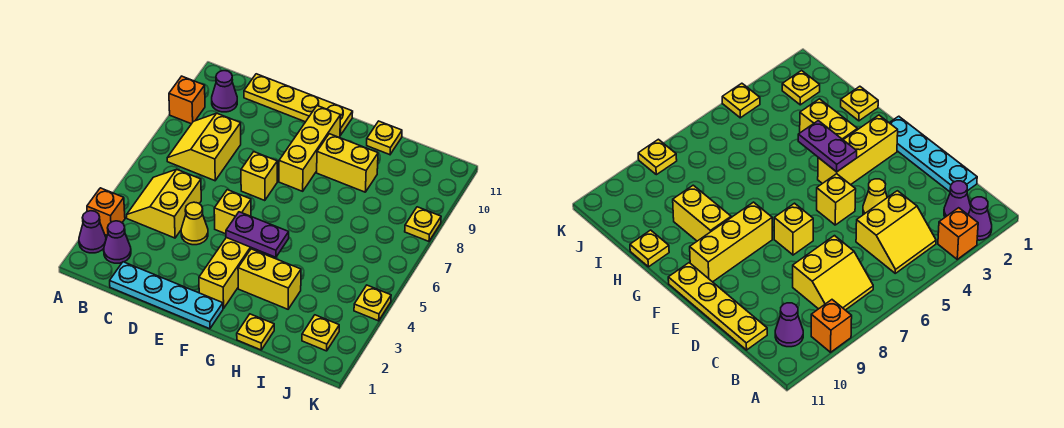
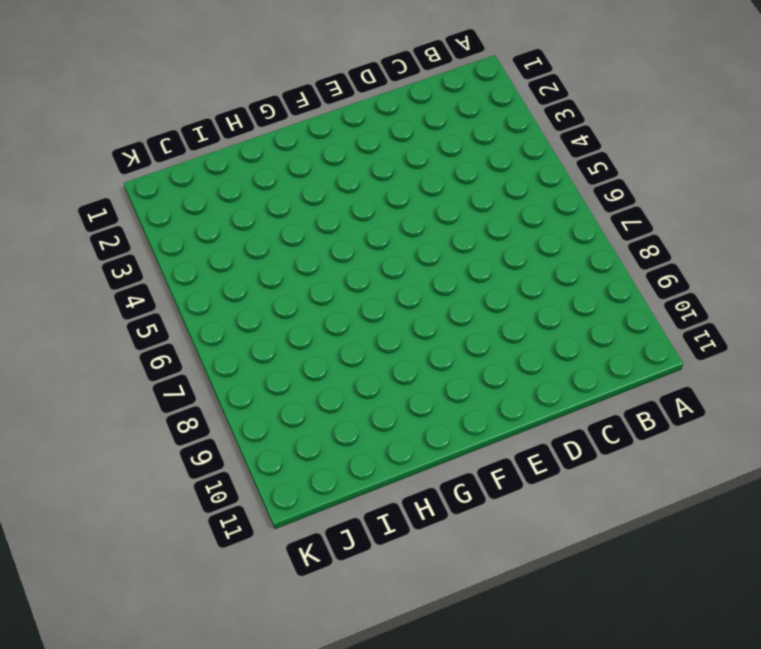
none -> purple cone A2 level 1
none -> orange brick A3 level 1
none -> orange brick A9 level 1

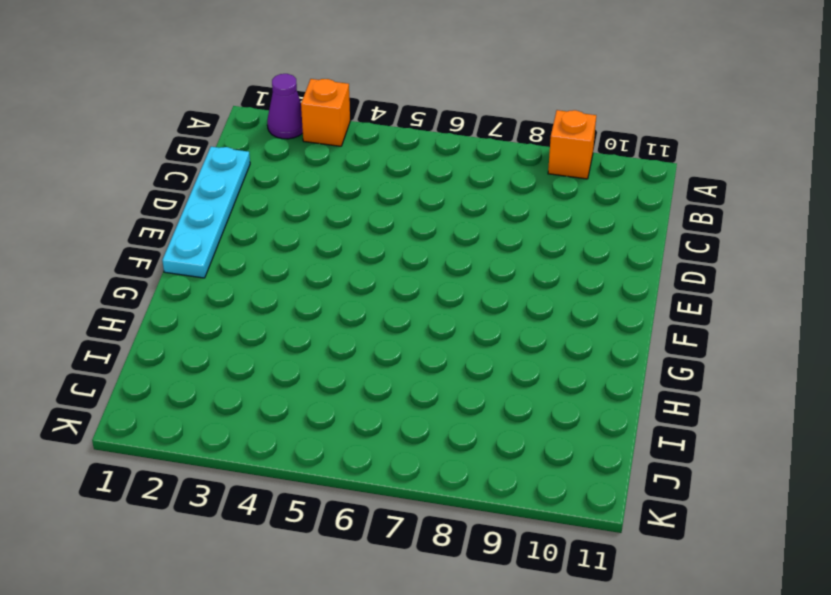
none -> purple cone B2 level 1
none -> yellow slope B4:C5 level 1 top C
none -> yellow slope B7:C8 level 1 top C

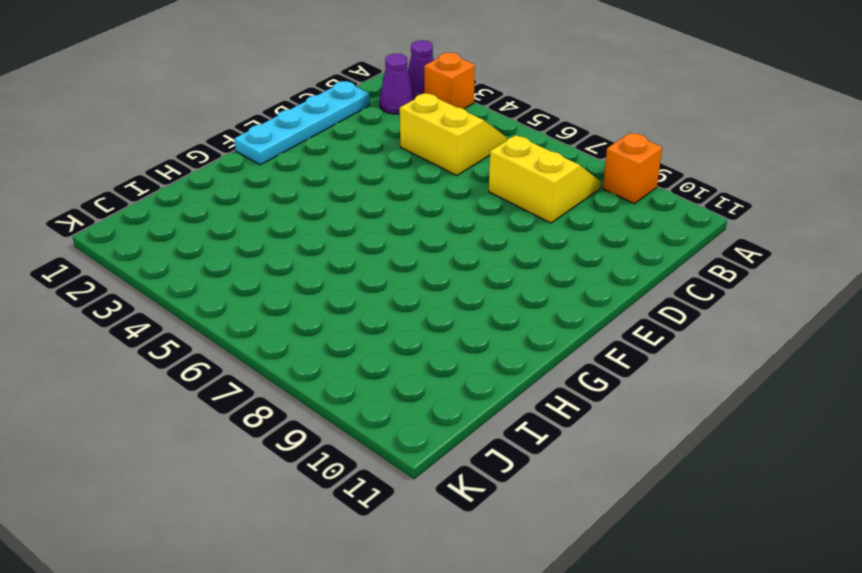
none -> purple cone B10 level 1
none -> yellow plate C11:F11 level 1
none -> yellow cone D4 level 1

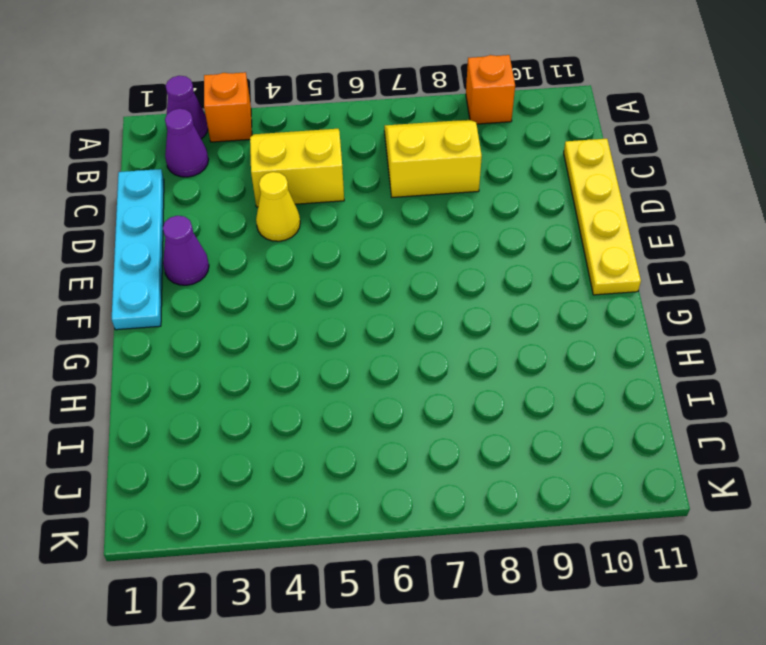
purple cone E2 level 1 -> purple cone B10 level 1
none -> yellow brick E5 level 1
none -> yellow brick E7 level 1
none -> yellow brick F2:F4 level 1

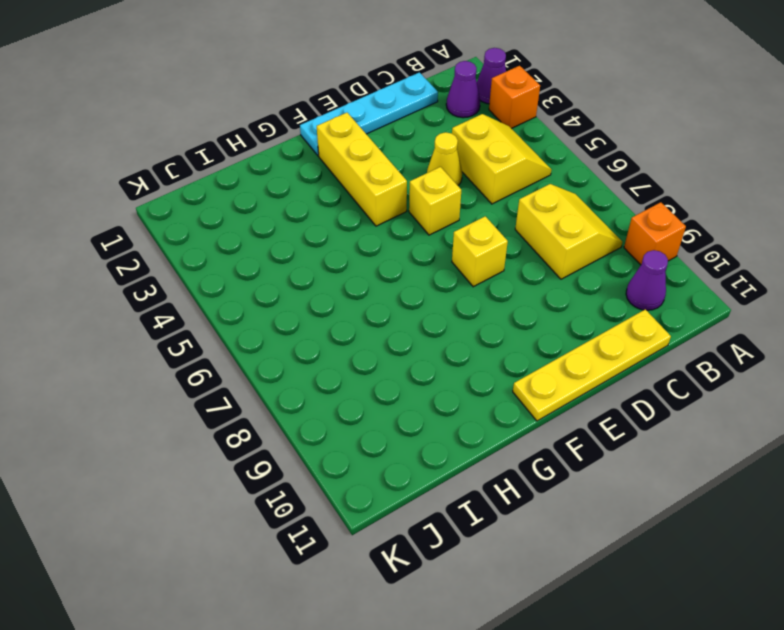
none -> yellow brick F8:F10 level 1
none -> yellow brick G3:H3 level 1
none -> yellow brick G9:H9 level 1

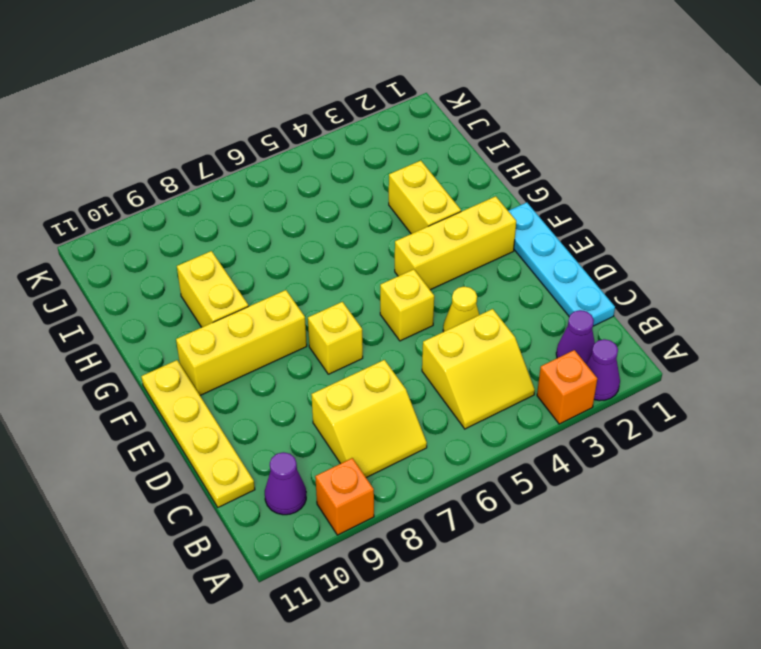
none -> yellow plate H1 level 1
none -> yellow plate H11 level 1
none -> yellow plate J2 level 1

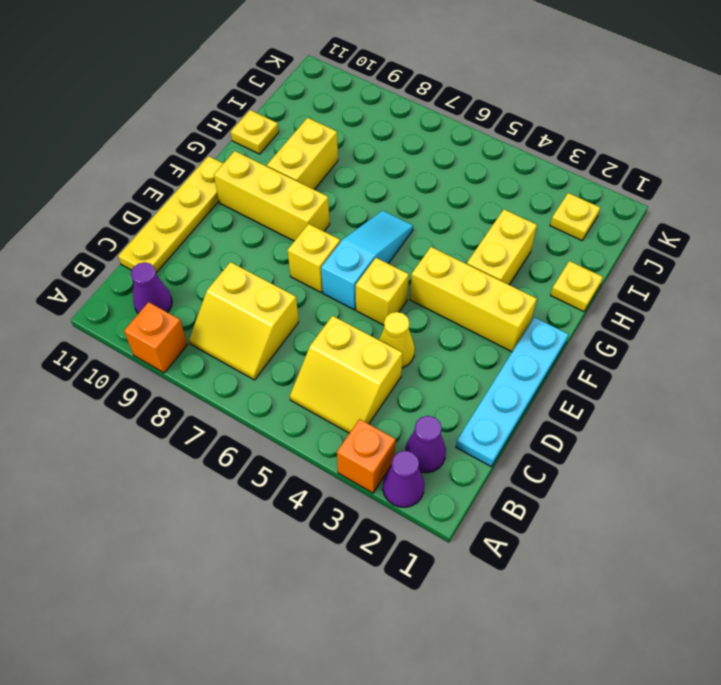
cyan slope E6:G6 level 1 top E -> none
none -> yellow plate K4 level 1
none -> yellow plate K8 level 1
none -> purple plate F4:G4 level 2

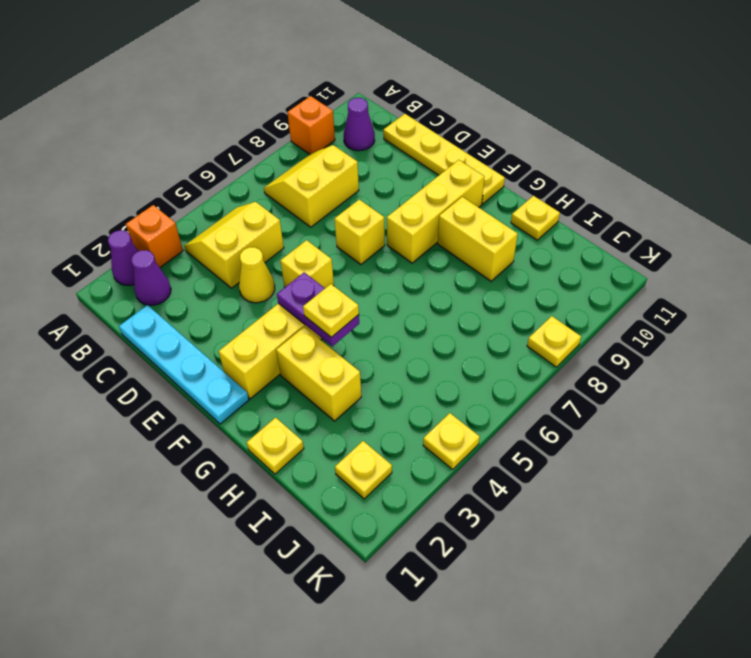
yellow plate G4 level 3 -> none

